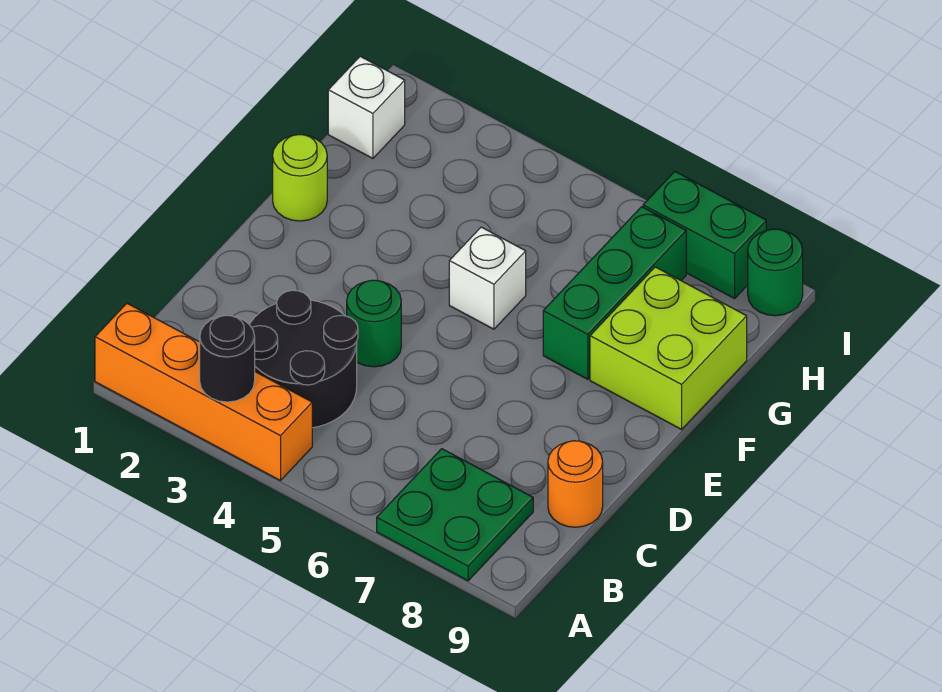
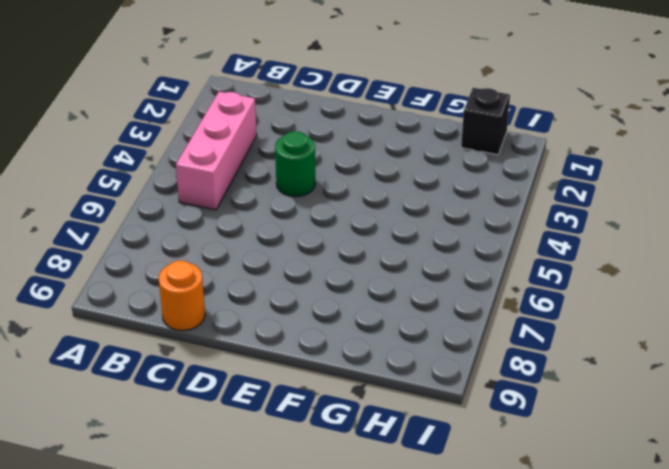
pink brick B3:B5 level 1 -> black round brick B3:C4 level 1
black brick H1 level 1 -> white brick H1 level 1
none -> orange brick A1:A4 level 1
none -> green plate A7:B8 level 1
none -> lime round brick F1 level 1

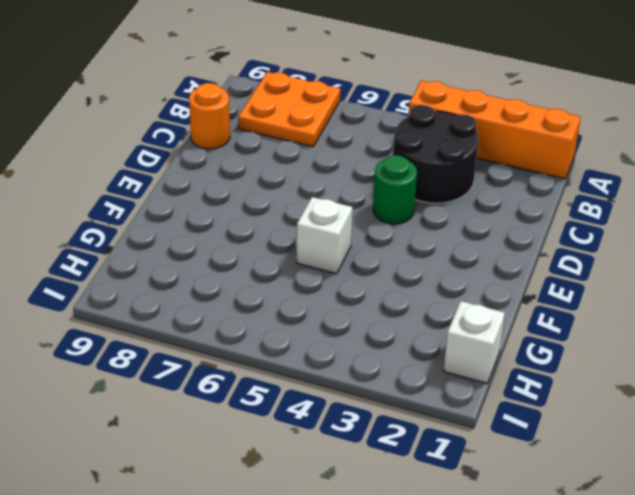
orange plate A7:B8 level 1 -> green plate A7:B8 level 1
none -> lime round brick F1 level 1
none -> green brick F7:H7 level 1
none -> lime brick F8:G9 level 1

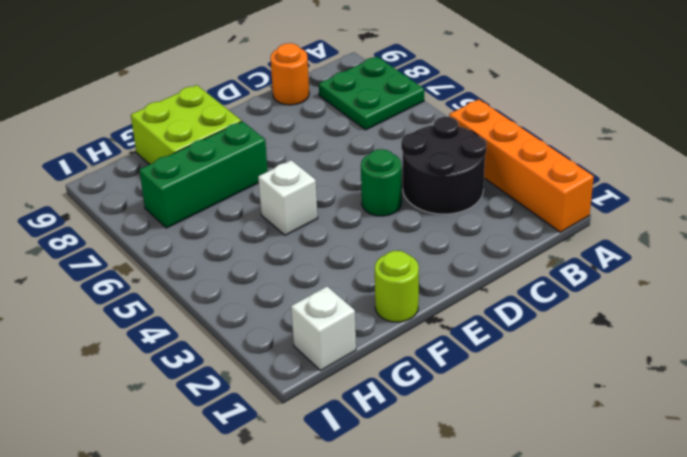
none -> green brick I7:I8 level 1
none -> green round brick I9 level 1
none -> black round brick A3 level 2

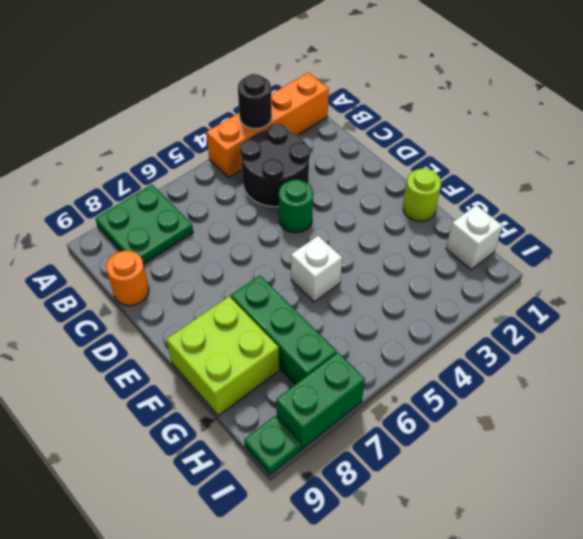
green plate I9 level 1 -> green round brick I9 level 1

